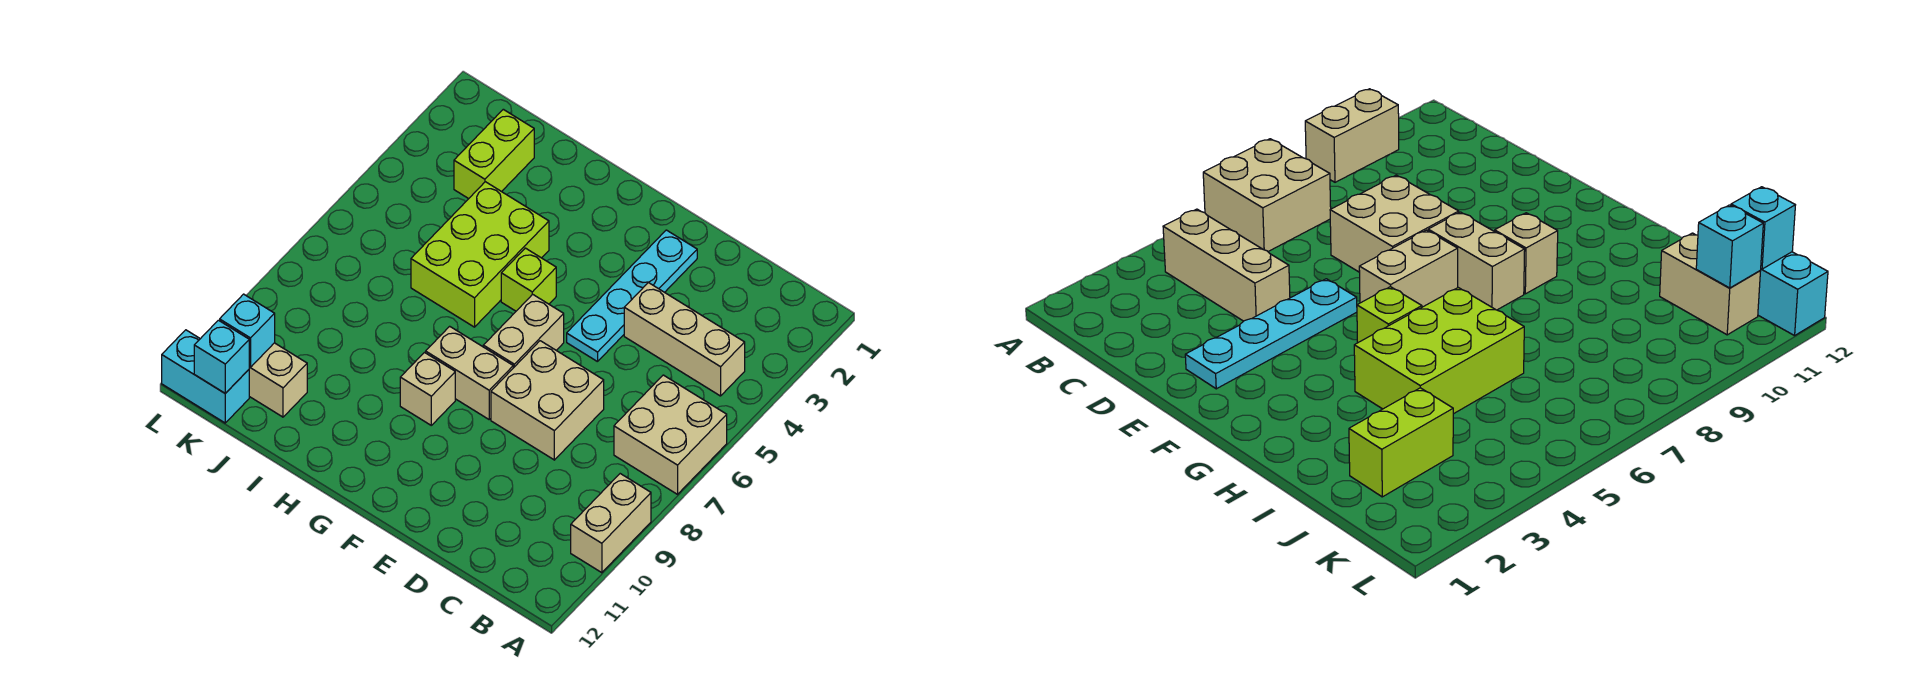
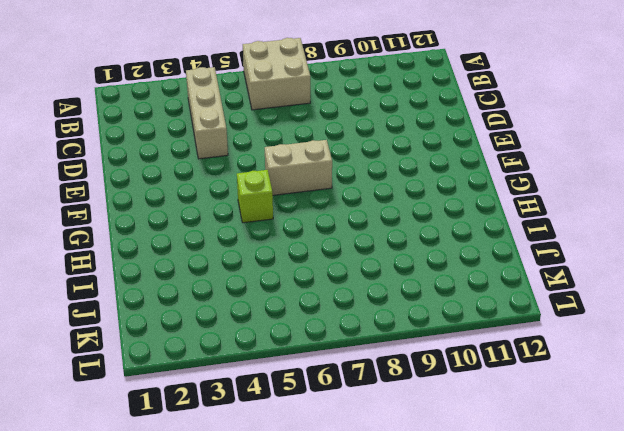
none -> tan brick A9:A10 level 1
none -> tan brick D7:E8 level 1
none -> cyan plate E2:E5 level 1

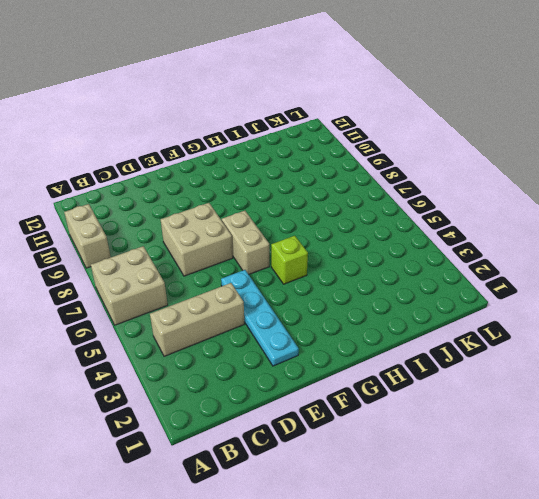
none -> tan brick F8:G8 level 1
none -> tan brick G9 level 1
none -> lime brick H4:I6 level 1

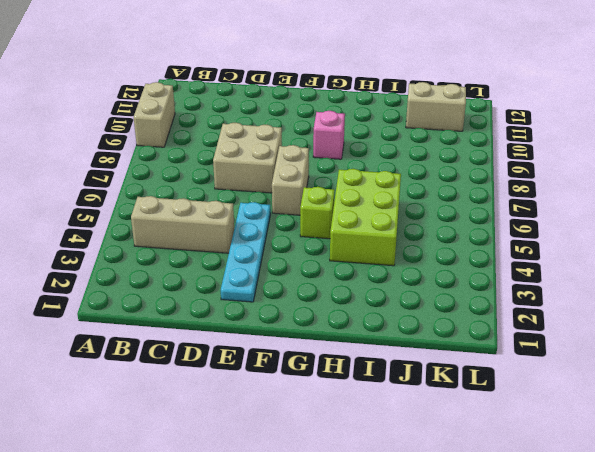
pink brick G9 level 1 -> tan brick G9 level 1
none -> tan brick A6:B7 level 1
none -> tan brick F8:G8 level 1
none -> lime brick J2:J3 level 1

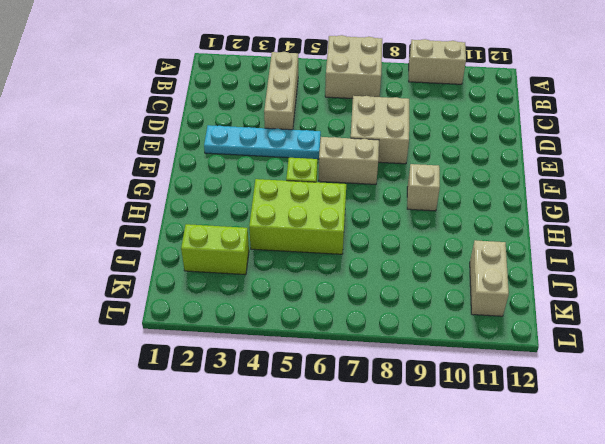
none -> tan brick F8:G8 level 1
none -> cyan brick K12:L12 level 1
none -> cyan brick K11 level 2

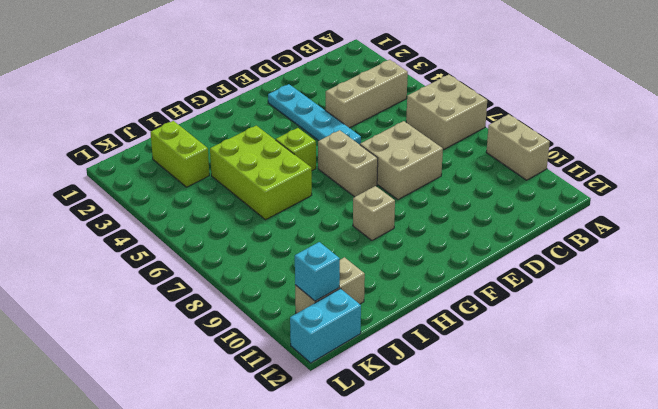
none -> tan brick F8:G8 level 1
none -> cyan brick K12 level 2

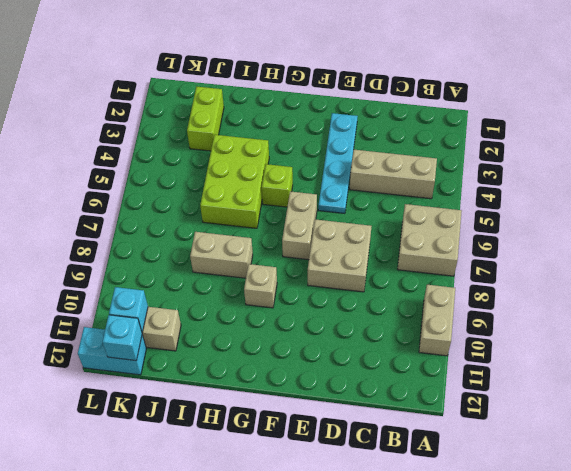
tan brick H8:I8 level 1 -> tan brick F8:G8 level 1

